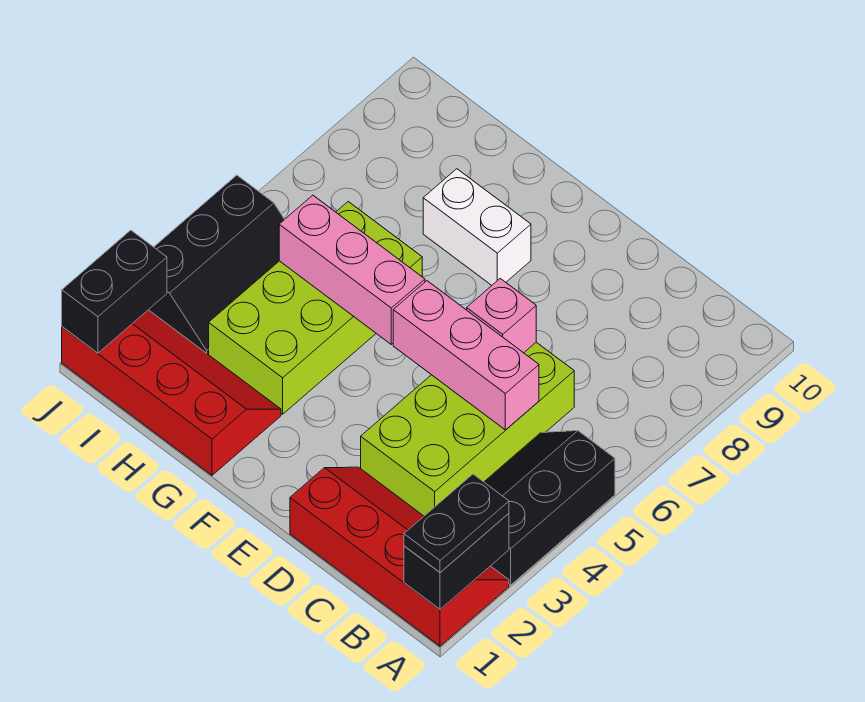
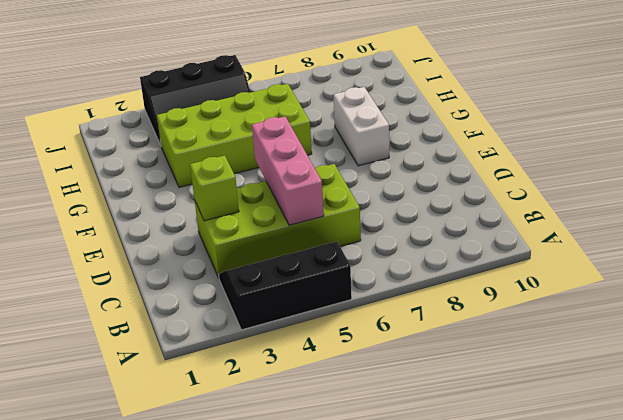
lime brick D3 level 2 -> none
none -> red slope A1:D2 level 1 top 1
none -> red slope G1:J2 level 1 top 1
none -> black brick A1:A2 level 2

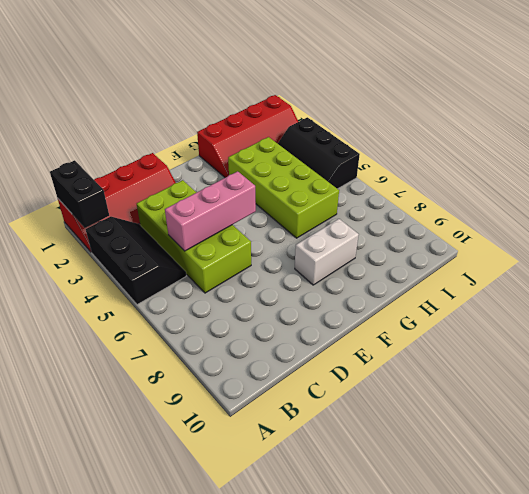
none -> pink brick D6 level 2
none -> pink brick F5:H5 level 2
none -> black brick J1:J2 level 2

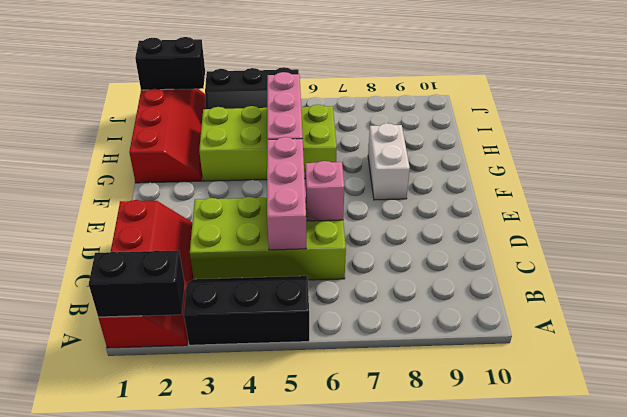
none -> black plate A1:A2 level 3

